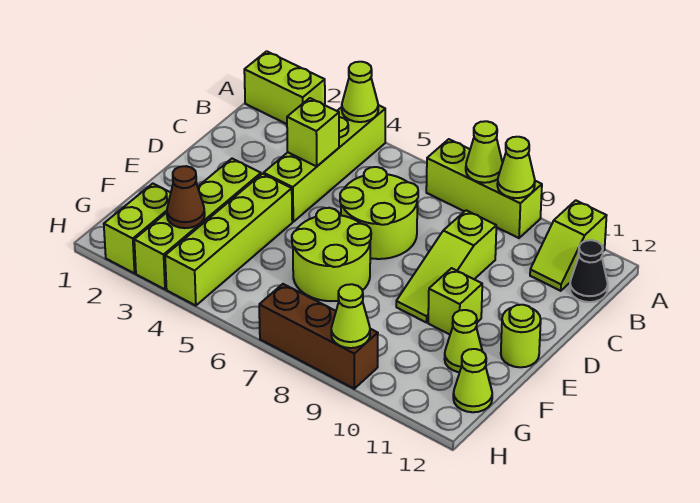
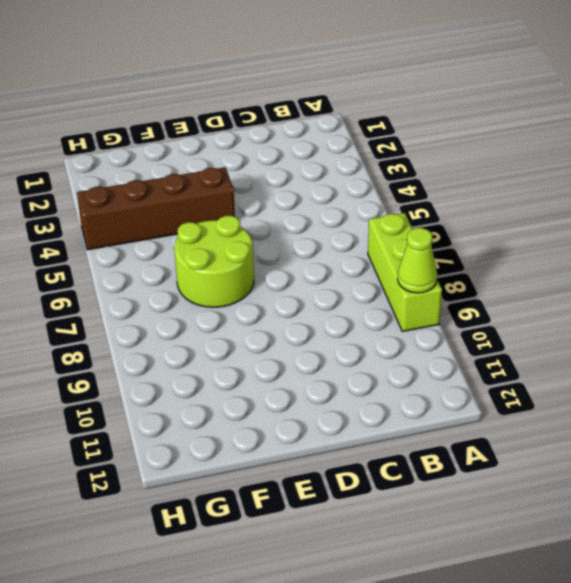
brown brick E4:H4 level 1 -> lime brick E4:H4 level 1
none -> lime brick A1:A2 level 1
none -> lime brick A4:D4 level 1
none -> lime slope A11:B11 level 1 top A

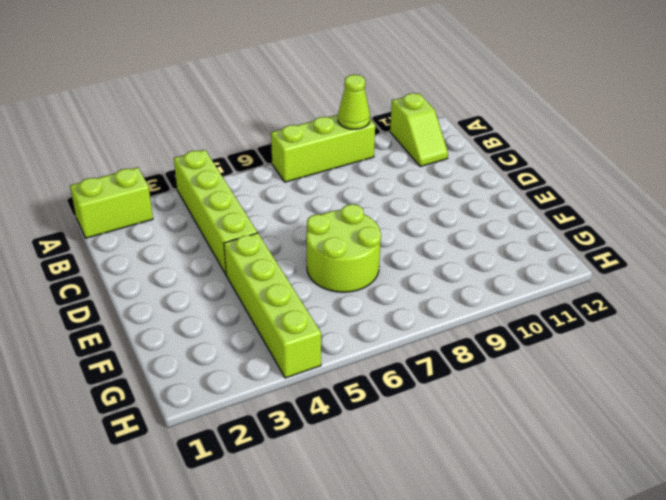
none -> black cone B12 level 1
none -> lime round brick C6:D7 level 1
none -> lime slope C9:E9 level 1 top C

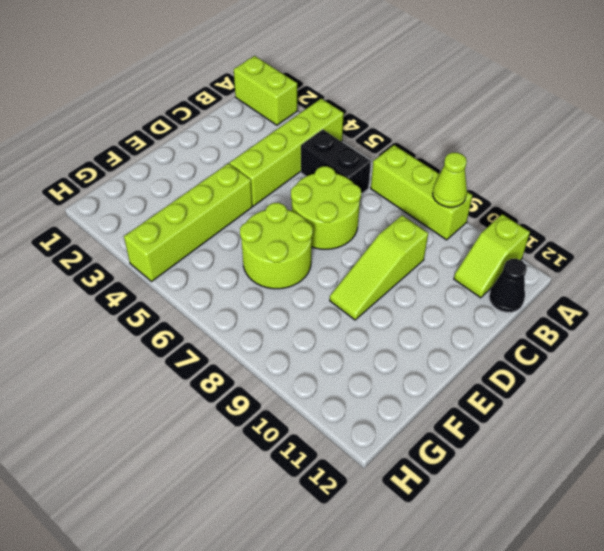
black brick B5:B6 level 1 -> none
none -> lime brick E3:H3 level 1
none -> lime brick E10 level 1
none -> lime round brick E12 level 1

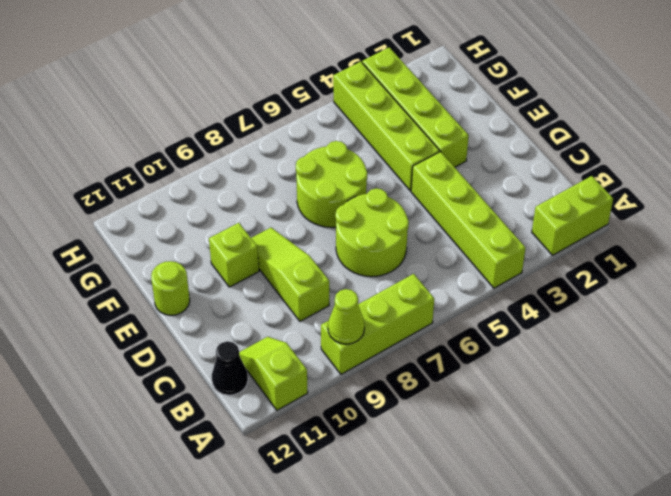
none -> lime cone F11 level 1
none -> lime brick G2:H2 level 1
none -> lime cone G12 level 1

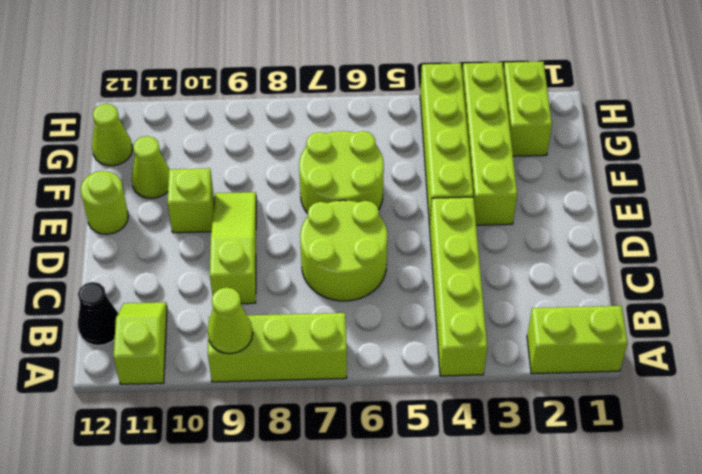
none -> brown brick H7:H9 level 1
none -> lime cone A4 level 2
none -> lime cone A8 level 2

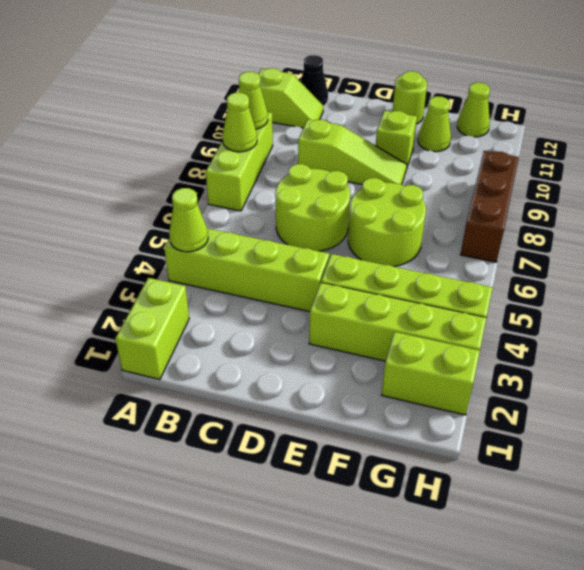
none -> lime brick C4 level 2
none -> brown cone G3 level 2
none -> lime cone H9 level 2

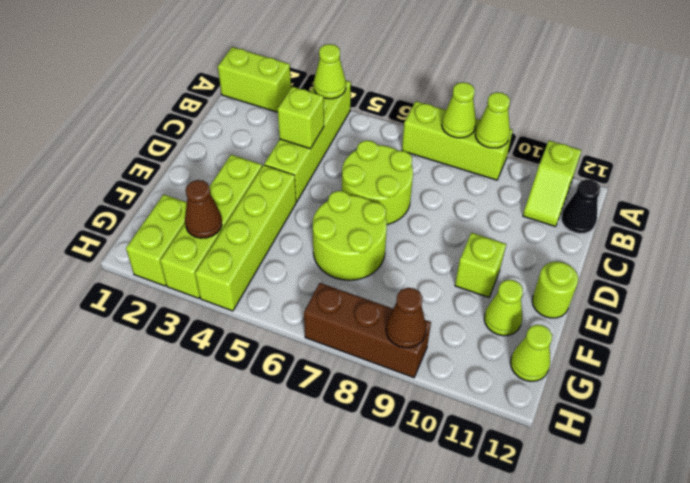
brown cone H9 level 2 -> lime cone H9 level 2
none -> lime slope C9:E9 level 1 top C

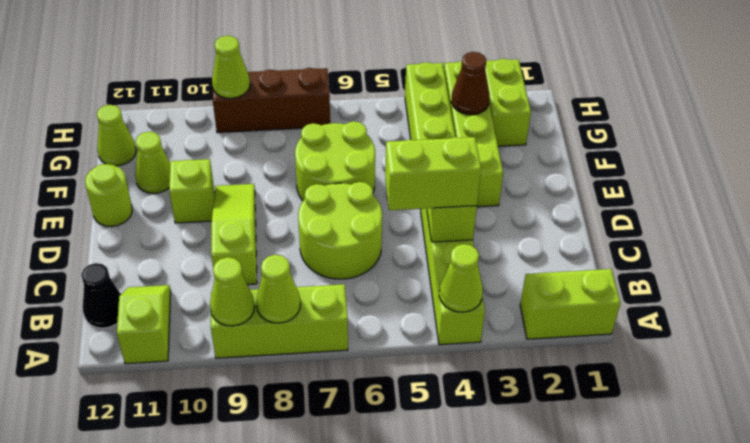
lime brick C4:C5 level 3 -> none

